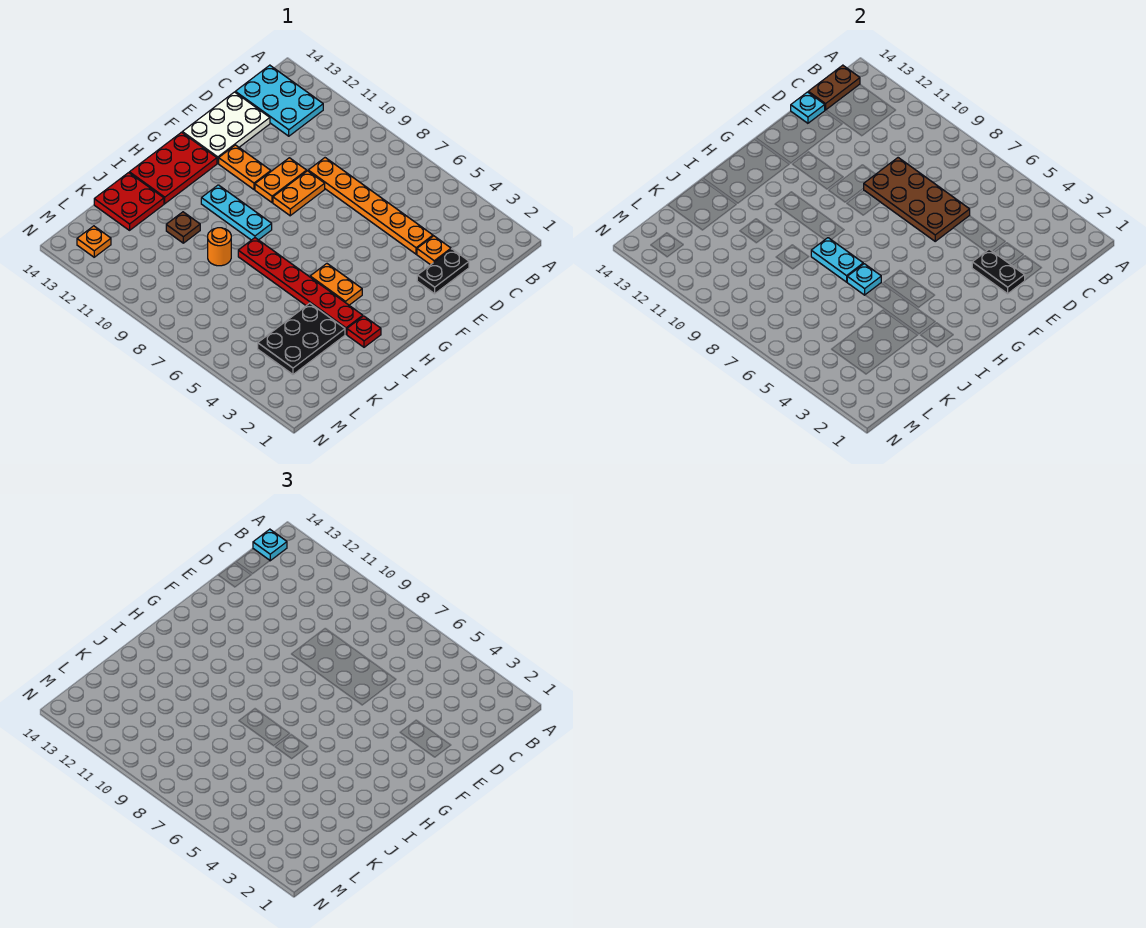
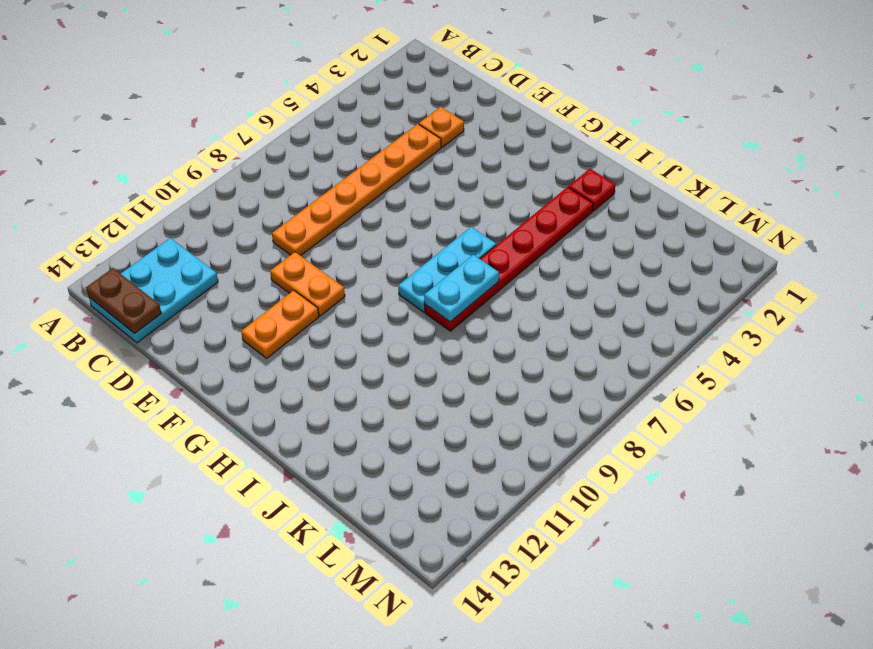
cyan plate H6:H8 level 1 -> cyan plate H9:H11 level 1
none -> black plate D2:E2 level 1
none -> white plate D13:F14 level 1
none -> orange plate E9:F9 level 1

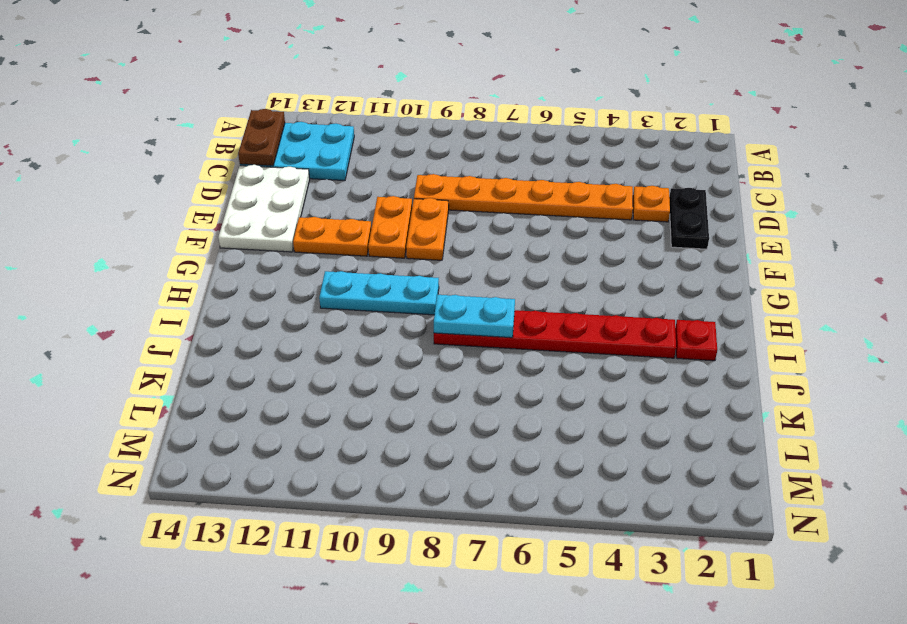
none -> red plate G13:I14 level 1
none -> orange plate H4:H5 level 1
none -> black plate J3:L4 level 1

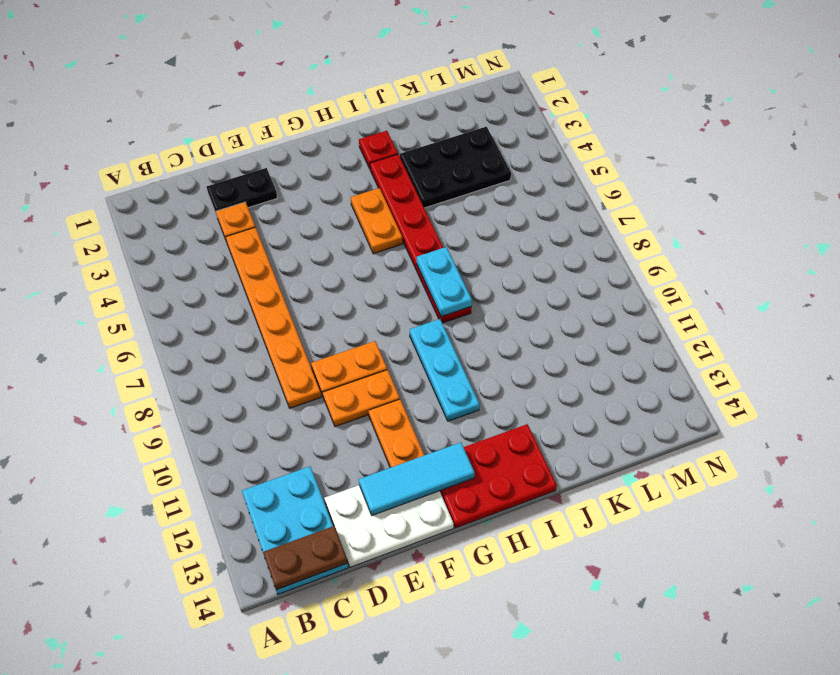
cyan tile E13:G13 level 2 -> none
none -> orange round brick J9 level 1
none -> brown plate J11 level 1
none -> red plate J13:K14 level 1

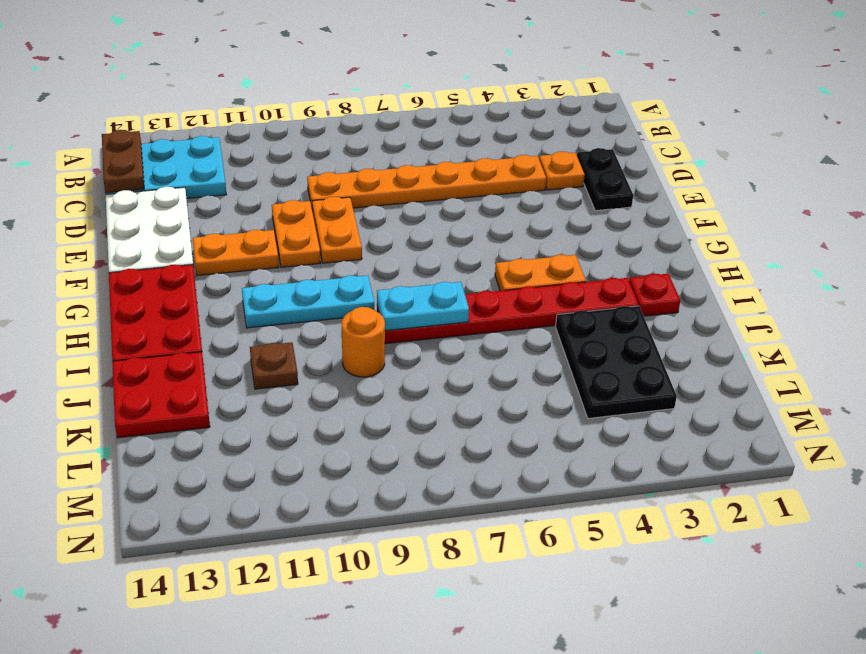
none -> orange plate M13 level 1
none -> brown plate D6:E9 level 2
none -> cyan plate D14 level 2

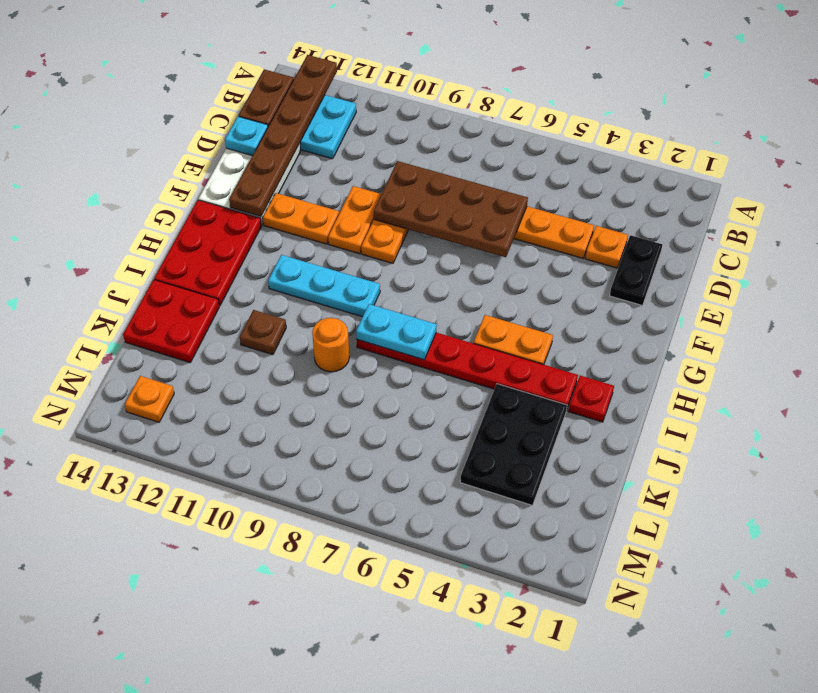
brown plate A13:F13 level 2 -> none
none -> black plate E2:E3 level 2
none -> cyan plate I6 level 2
none -> cyan plate B14 level 3

